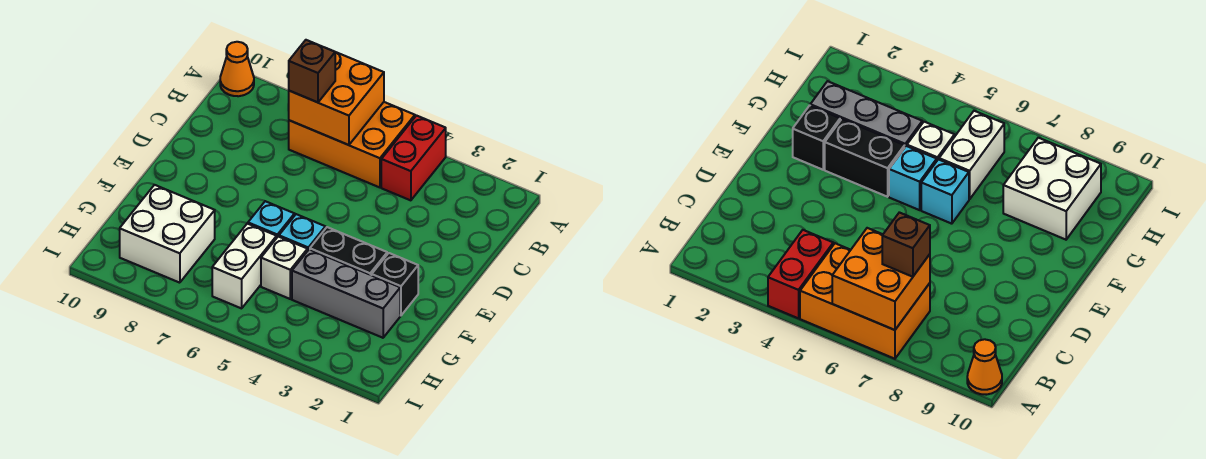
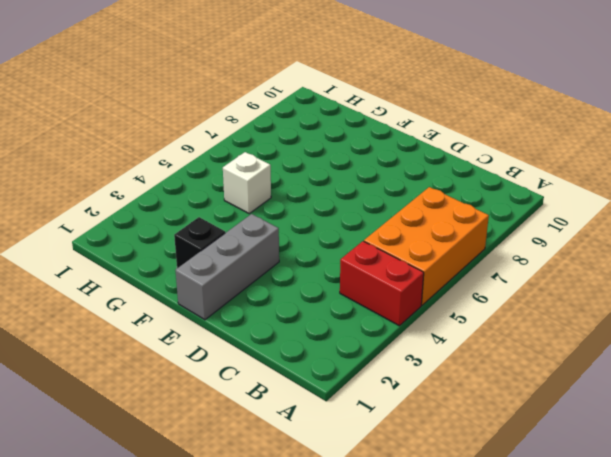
grey brick E1:E3 level 1 -> grey brick G2:G4 level 1
none -> orange cone A10 level 1
none -> black brick F3:F4 level 1
none -> cyan brick F5 level 1

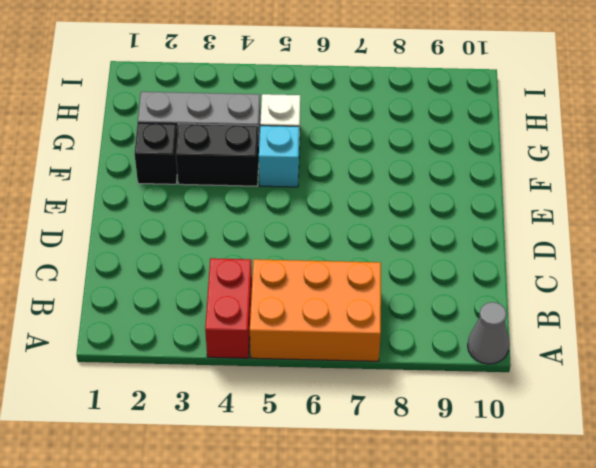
grey cone A10 level 1 -> orange cone A10 level 1
none -> cyan brick F6 level 1
none -> white brick G6:H6 level 1
none -> white brick G8:H9 level 1

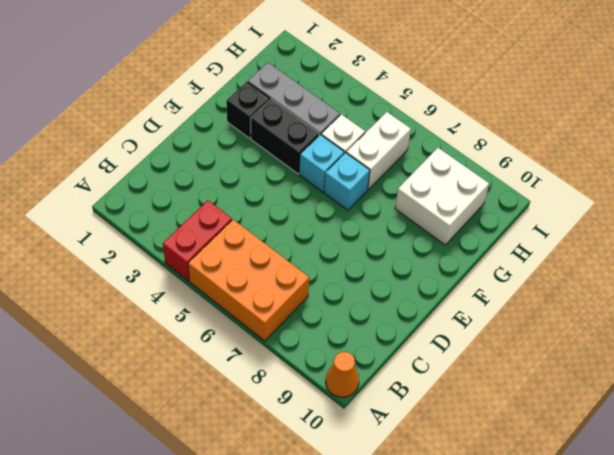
none -> orange brick A6:B7 level 2
none -> brown brick B7 level 3

